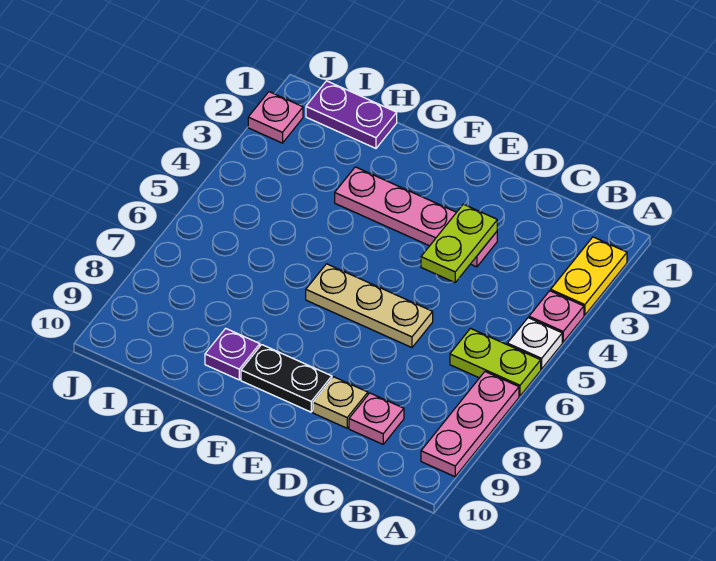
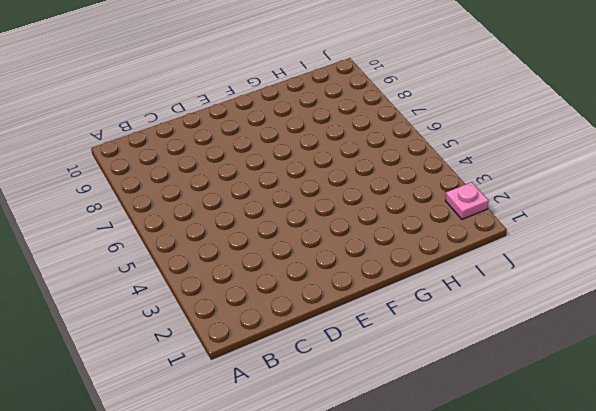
none -> yellow plate A2:A3 level 1
none -> pink plate A4 level 1
none -> white plate A5 level 1

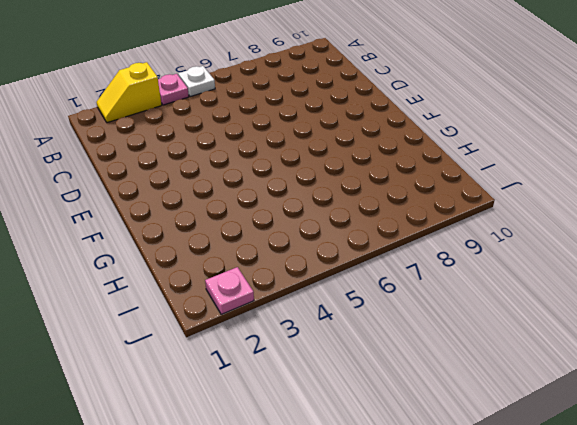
yellow slope A2:A3 level 1 top 3 -> yellow plate A2:A3 level 1
none -> lime plate A6:B6 level 1
none -> pink plate A7:A9 level 1
none -> pink plate C9 level 1

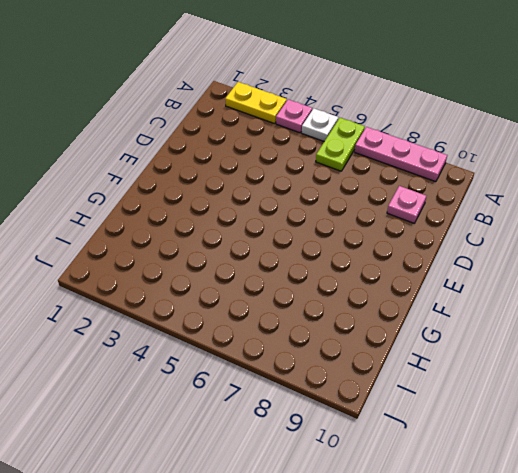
none -> pink plate D3:G3 level 1
none -> tan plate D6:F6 level 1
none -> tan plate D9 level 1

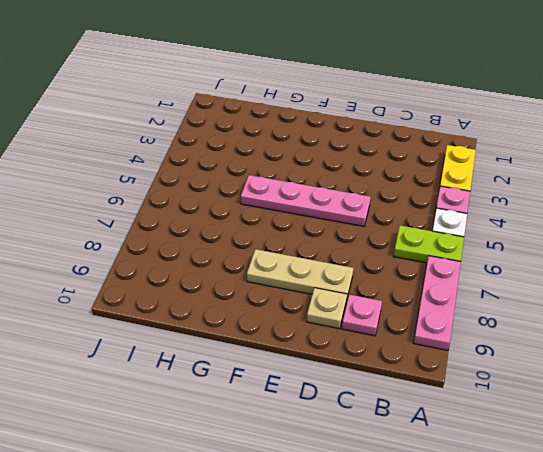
pink plate D5:G5 level 1 -> pink plate D3:G3 level 1
tan plate D8:F8 level 1 -> tan plate D6:F6 level 1
none -> black plate E9:F9 level 1
none -> purple plate G9 level 1
none -> purple plate H1:I1 level 1

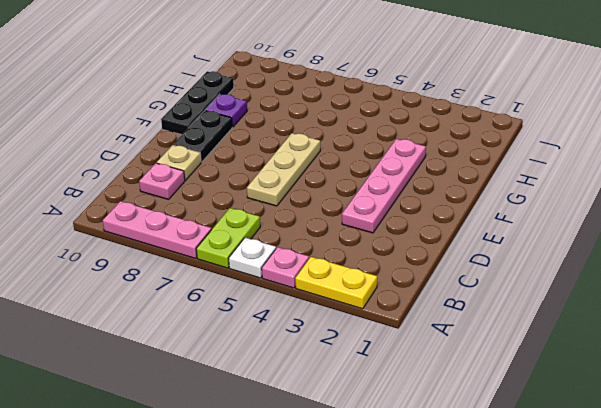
black plate F10:H10 level 1 -> none
none -> purple plate H1:I1 level 1
none -> pink plate J2 level 1
none -> lime plate D3:D4 level 2

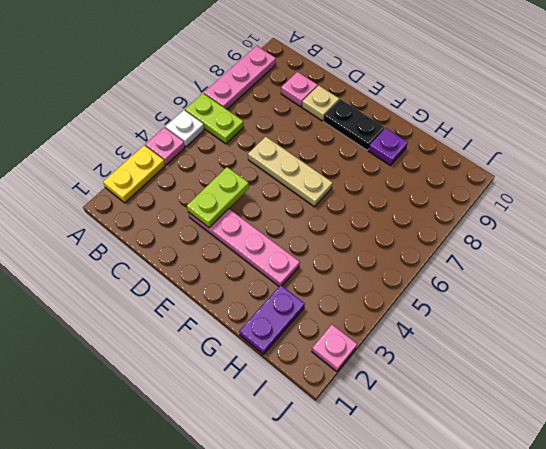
purple plate H1:H2 level 1 -> purple plate H1:I1 level 1

